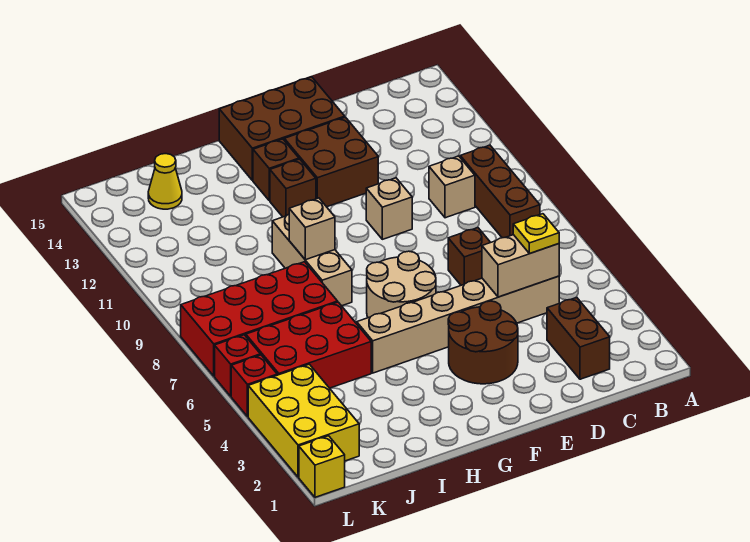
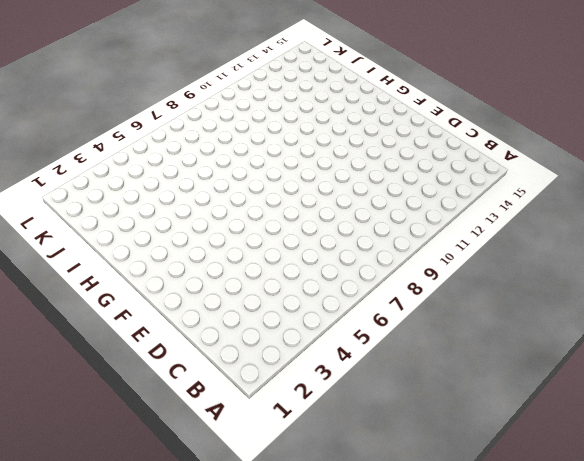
none -> brown brick B8:B10 level 1
none -> brown brick C2:C3 level 1
none -> tan brick C5:H5 level 1

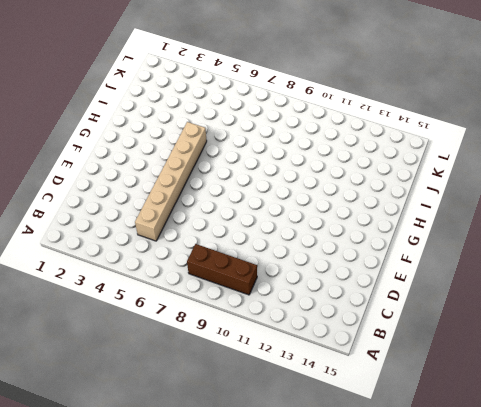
none -> brown brick C2:C3 level 1
none -> tan brick C10 level 1
none -> brown brick D7 level 1

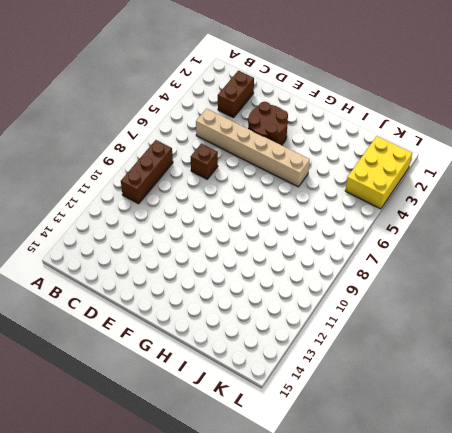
none -> tan brick C10 level 1
none -> tan brick E10 level 1
none -> brown brick E12:F13 level 1

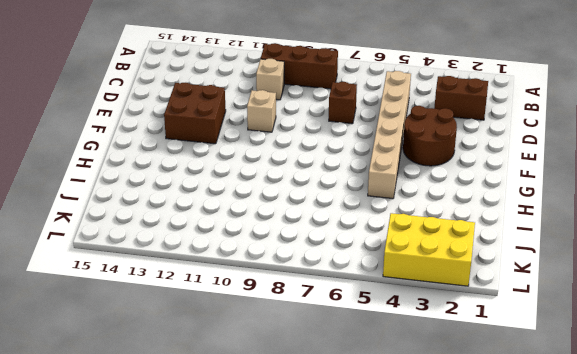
none -> brown brick E14:G15 level 1
none -> tan round brick F6:G7 level 1
none -> brown brick G12 level 1

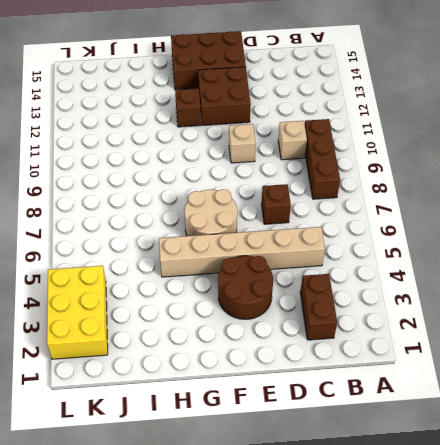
none -> brown brick G13 level 1
none -> tan brick H8:H10 level 1
none -> red brick I5:K6 level 1

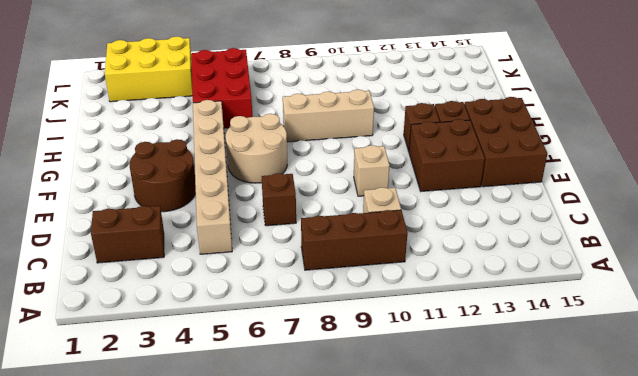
none -> red brick I7:L8 level 1
none -> yellow cone J14 level 1
none -> yellow brick L1 level 1

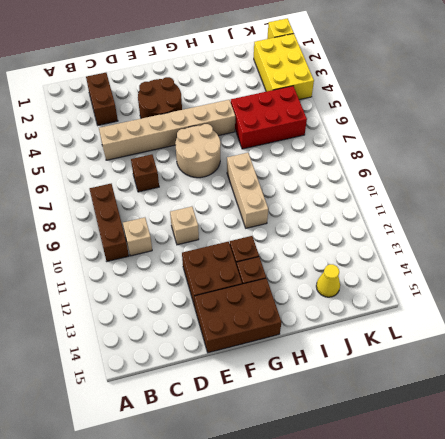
none -> red brick I7:L8 level 1
none -> red brick L5 level 1
none -> red brick L6 level 1

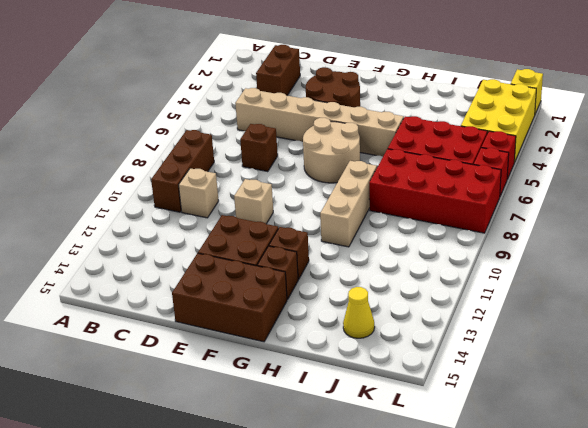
none -> tan brick C5:D5 level 2
none -> tan brick H9 level 2
none -> yellow plate C5 level 3

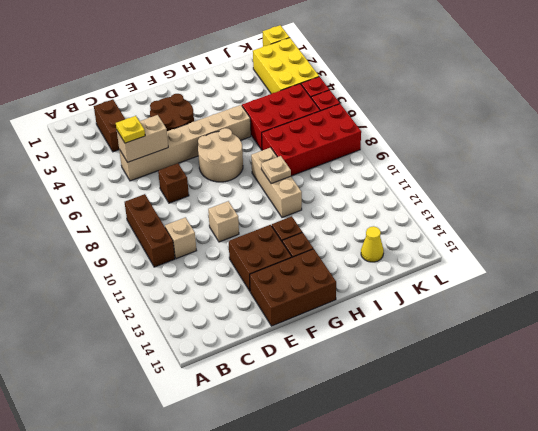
tan plate H9 level 2 -> tan brick H9 level 2

